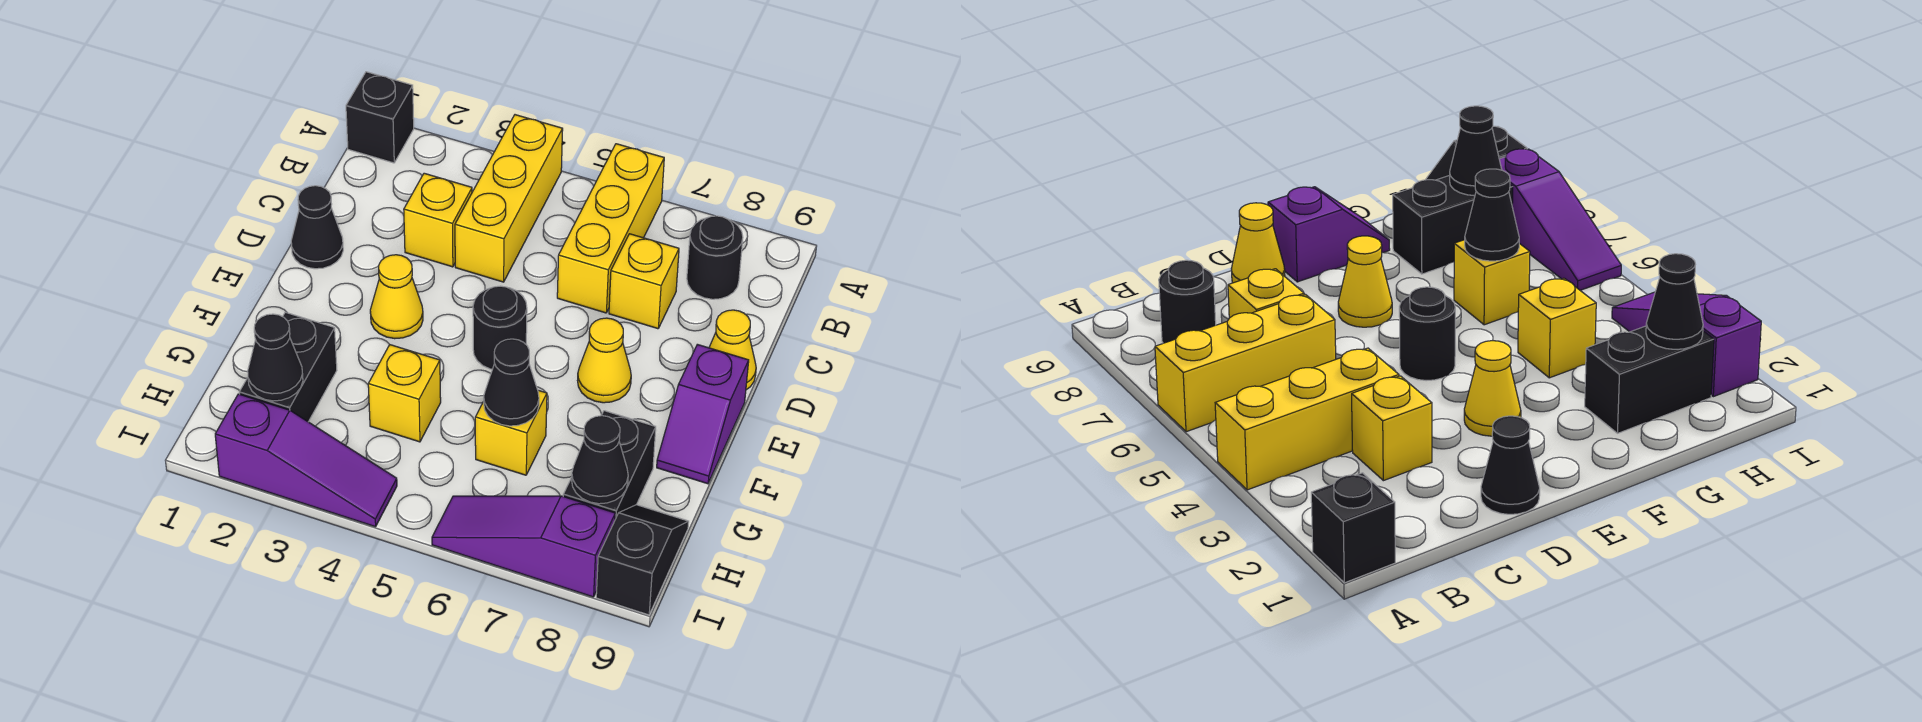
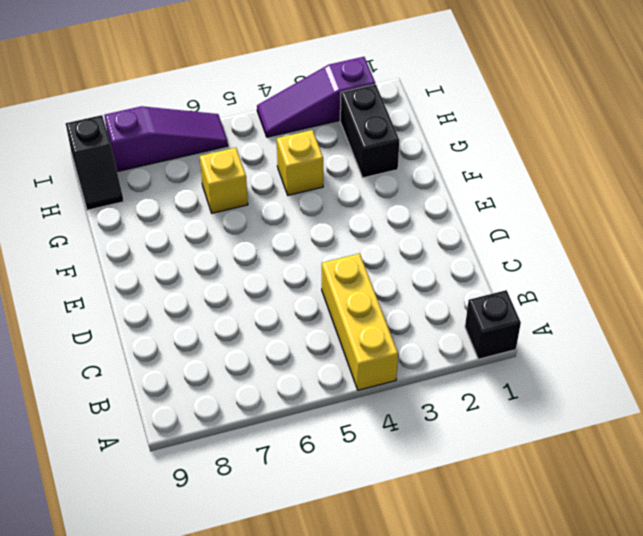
none -> yellow brick A6:C6 level 1
none -> black round brick B8 level 1
none -> yellow brick C3 level 1

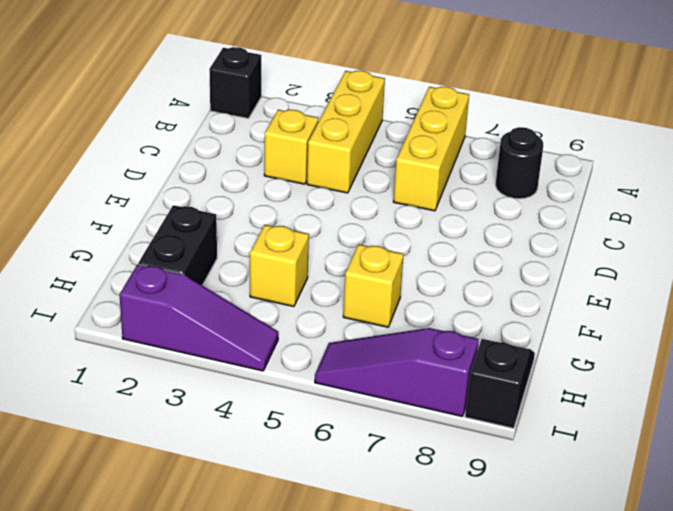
none -> yellow brick C7 level 1
none -> black cone D1 level 1
none -> yellow cone D9 level 1

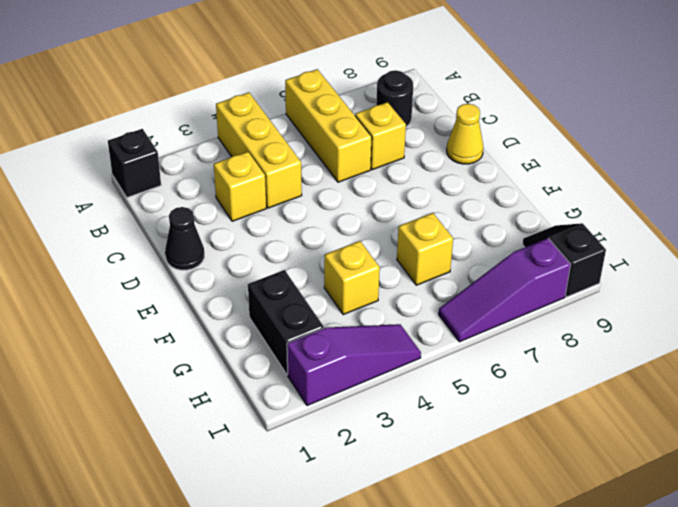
none -> yellow cone E3 level 1
none -> black round brick E5 level 1
none -> yellow cone E7 level 1

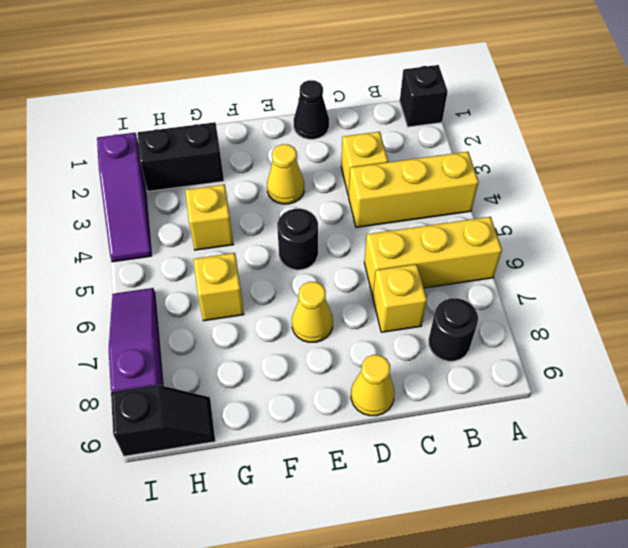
none -> purple slope E9:F9 level 1 top E
none -> black brick G8:H8 level 1
none -> black cone G6 level 2

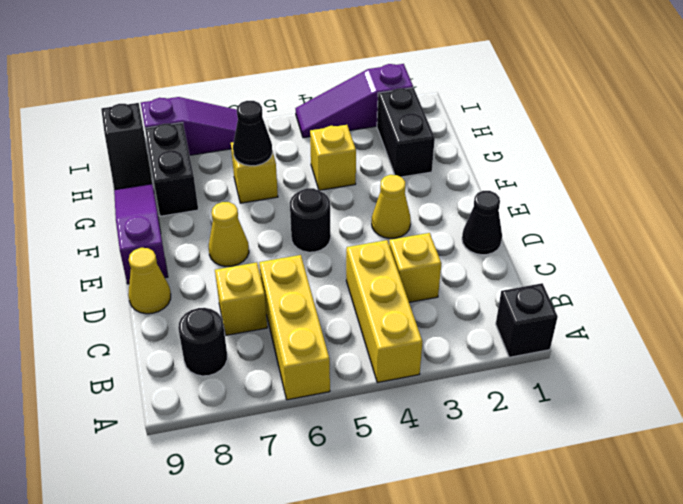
purple slope E9:G9 level 1 top E -> purple slope E9:F9 level 1 top E
none -> black cone H2 level 2
none -> black cone H8 level 2

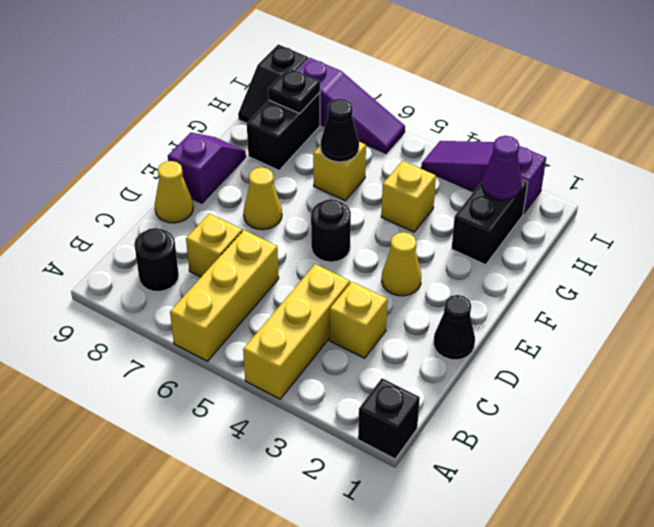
purple cone H2 level 2 -> black cone H2 level 2
black plate H8 level 2 -> black cone H8 level 2

